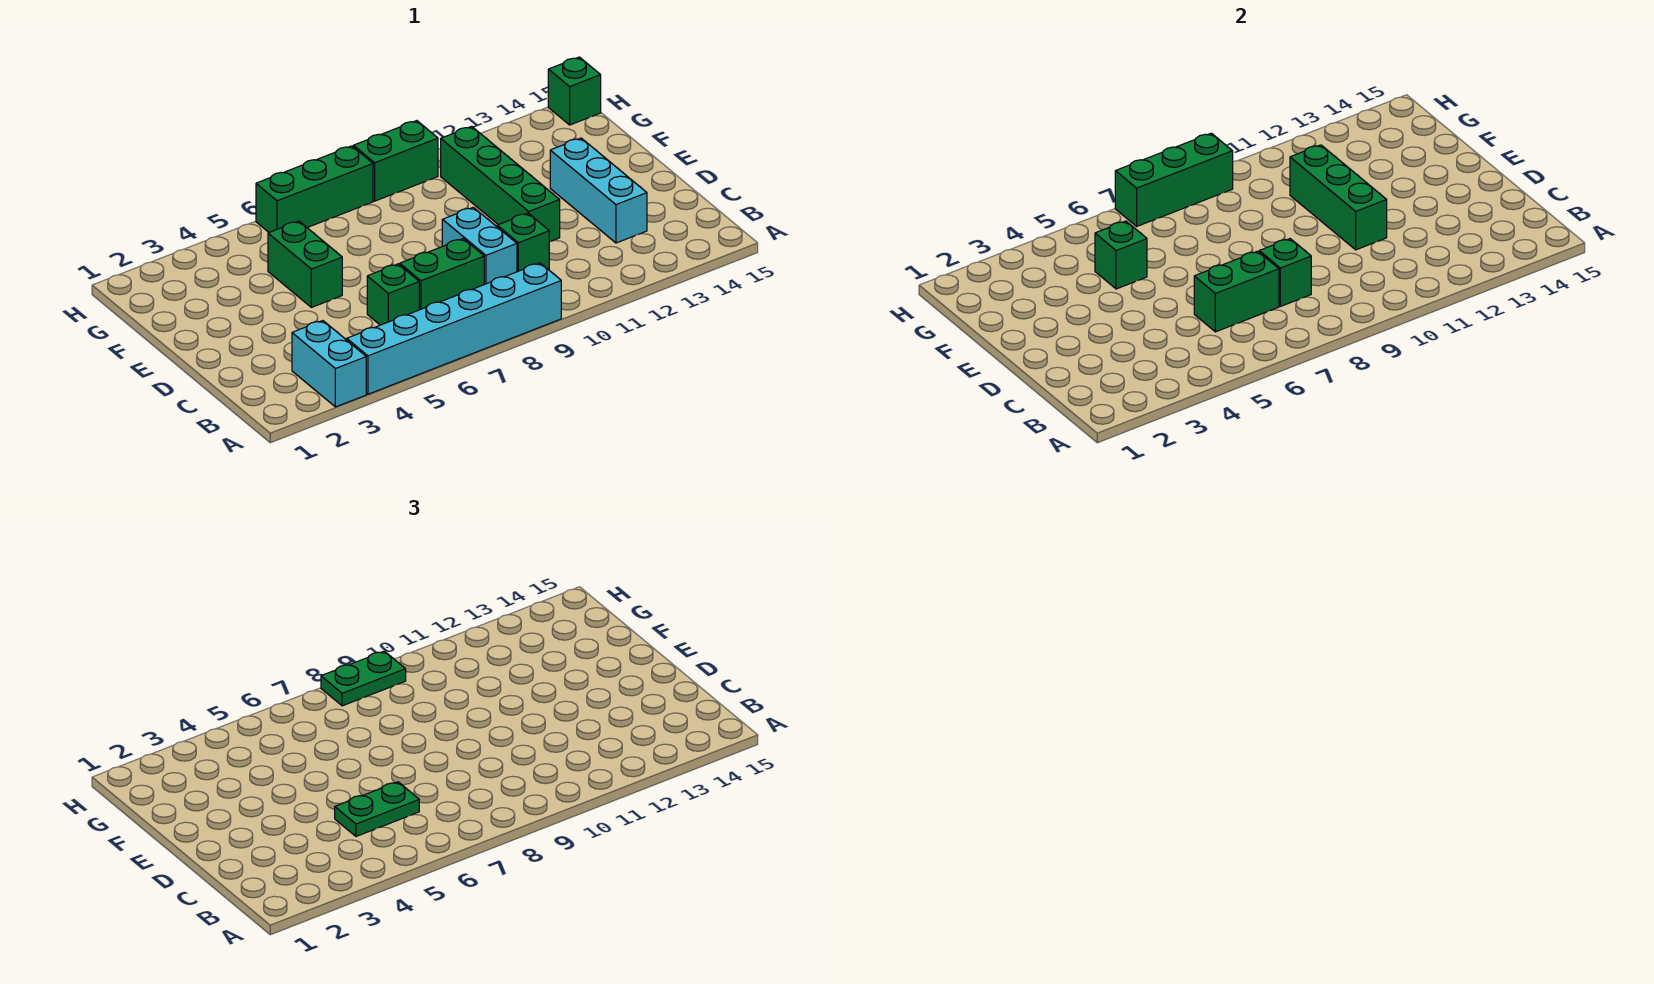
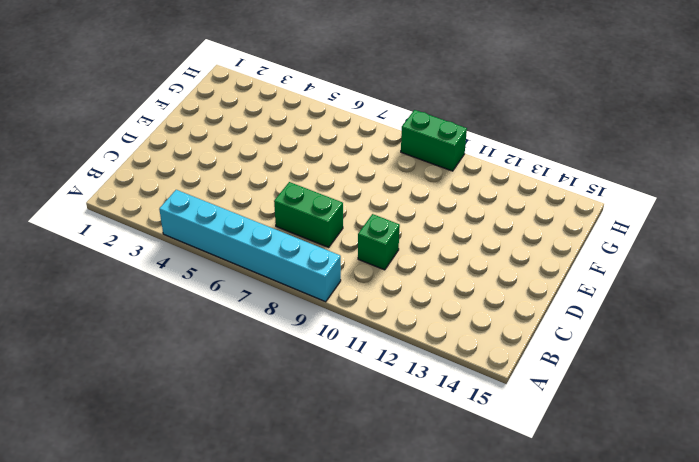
none -> cyan brick A3:B3 level 1
none -> green brick C6 level 1
none -> cyan brick C9:D9 level 1

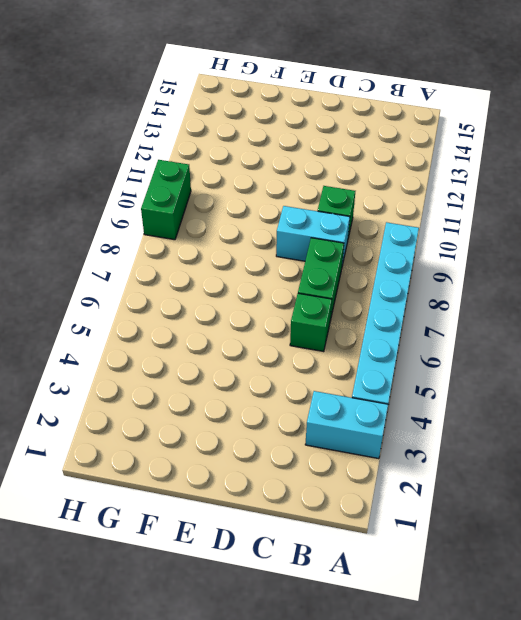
none -> cyan brick C13:E13 level 1
none -> green brick D11:G11 level 1
none -> green brick E5:F5 level 1

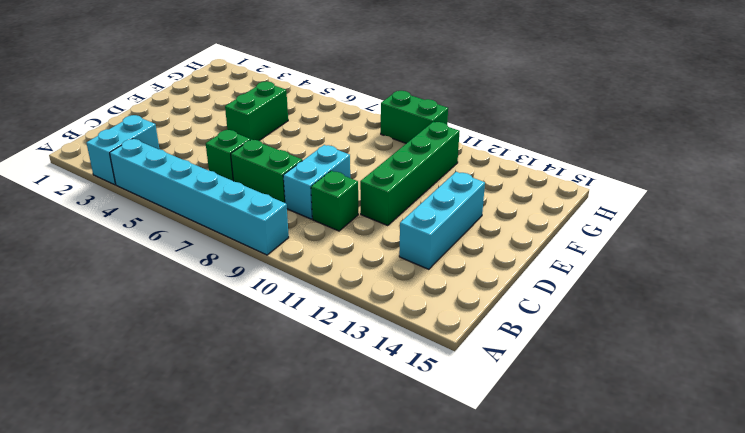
none -> green brick H6:H8 level 1
none -> green brick H15 level 1
none -> green brick C6:C7 level 2

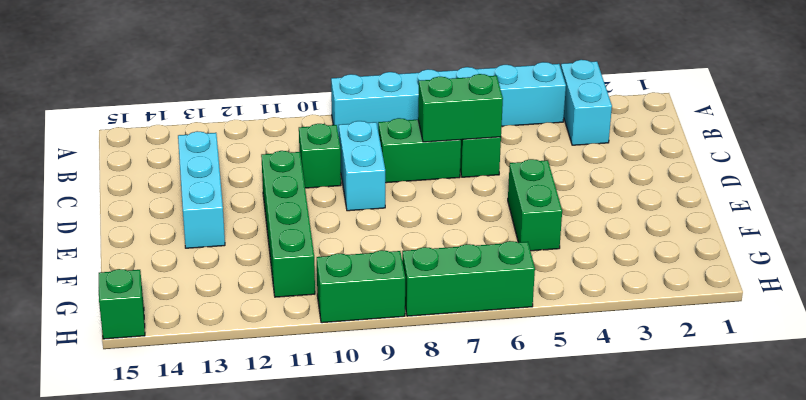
none -> green brick C8 level 2
none -> green brick D11:F11 level 2
none -> green brick F5 level 2

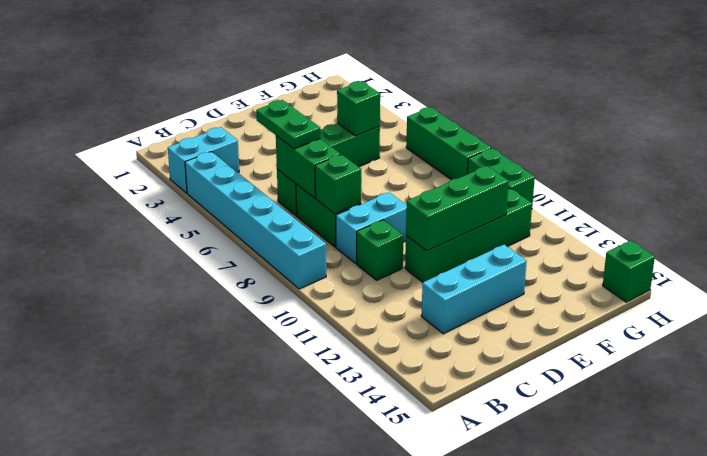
none -> green brick H7:H9 level 2
none -> green plate H8:H9 level 3

